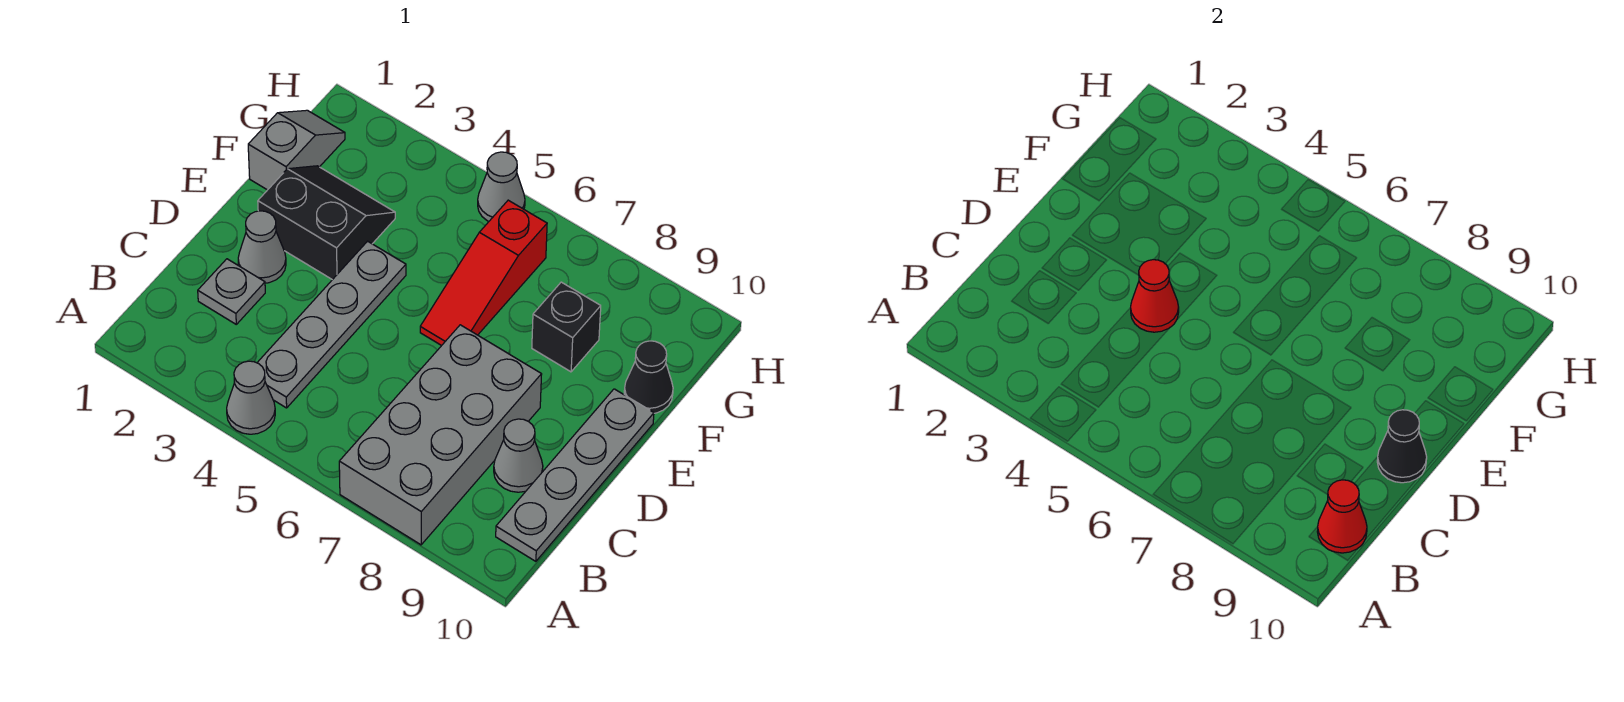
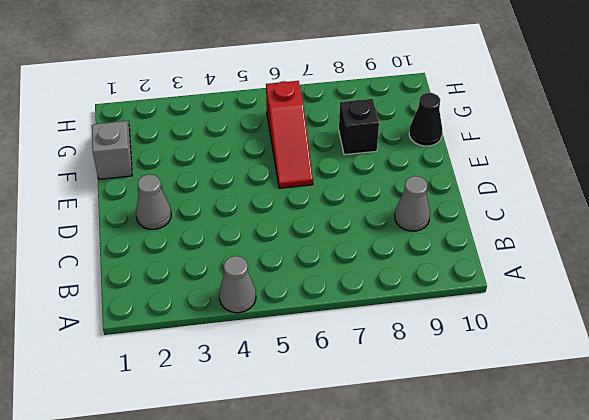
none -> grey brick A7:D8 level 1
none -> grey plate B4:E4 level 1
none -> grey plate B10:E10 level 1

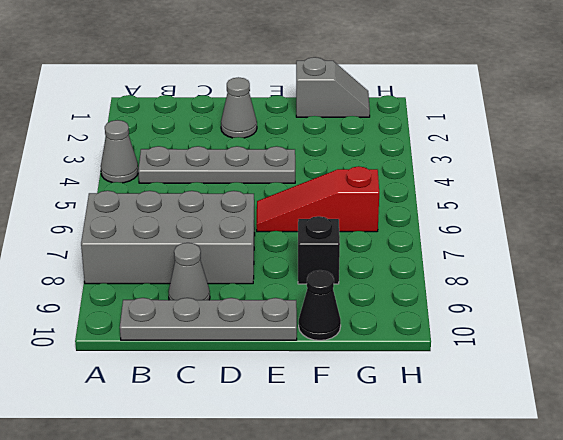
none -> grey plate C2 level 1
none -> black slope E2:F3 level 1 top E
none -> grey cone H5 level 1

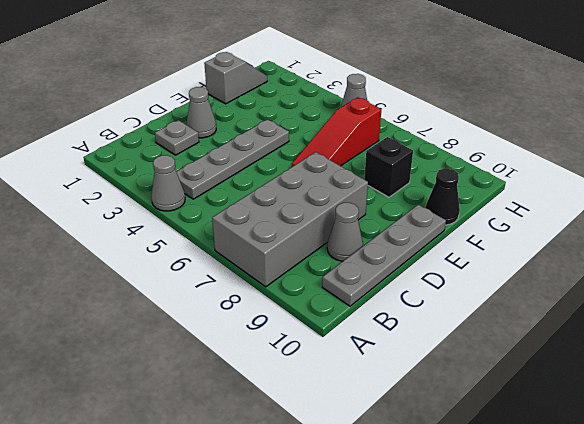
none -> black slope E2:F3 level 1 top E
none -> red cone B10 level 2
none -> red cone D4 level 2

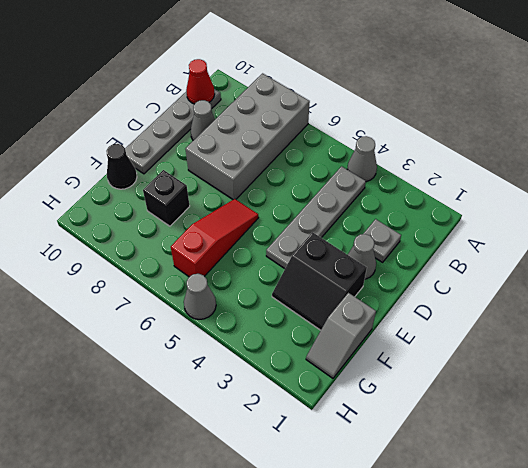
none -> red cone D4 level 2
none -> black cone D10 level 2

